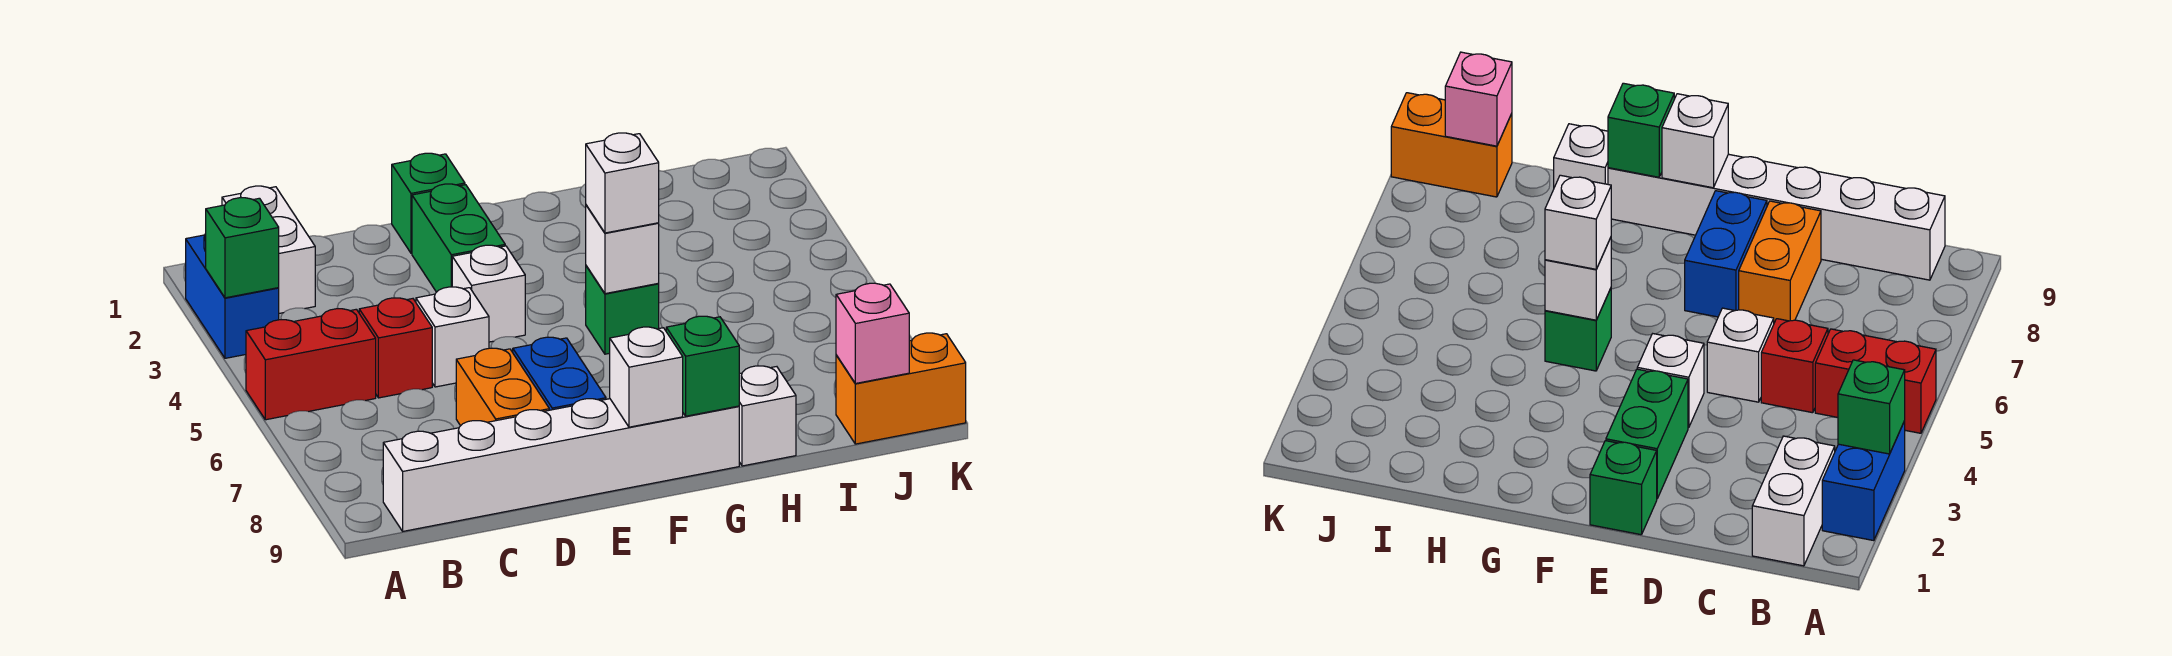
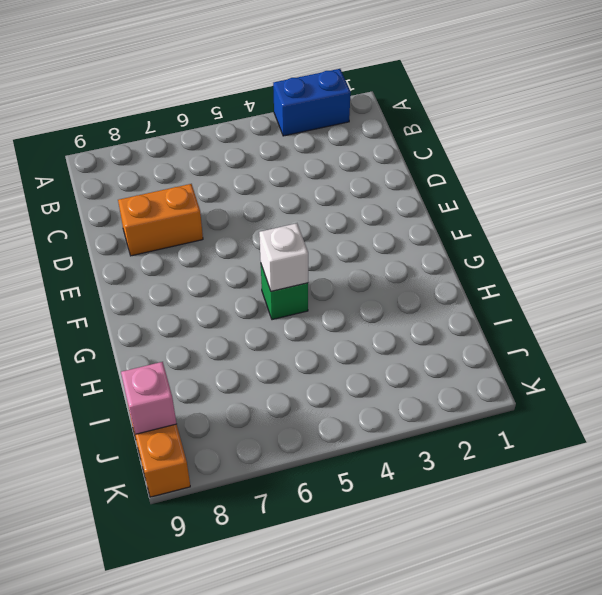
none -> red brick A5:B5 level 1
none -> white brick B1:B2 level 1
none -> white brick B9:G9 level 1

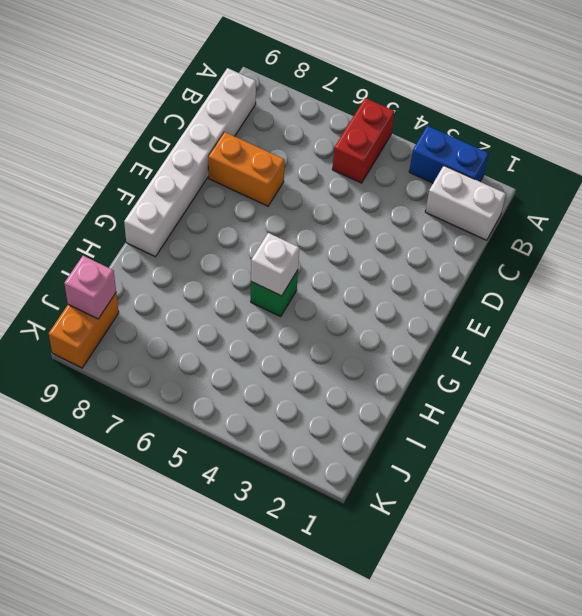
none -> red brick C5 level 1
none -> white brick D5 level 1
none -> green brick E1 level 1

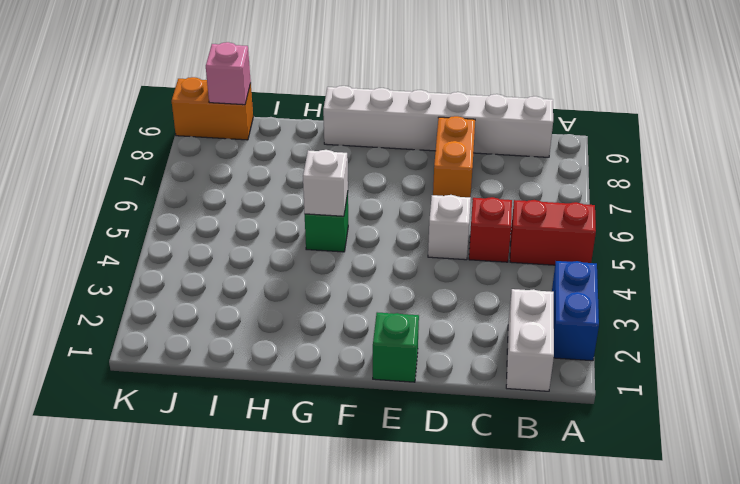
none -> green brick E2:E3 level 1
none -> white brick E4 level 1
none -> blue brick E7:E8 level 1

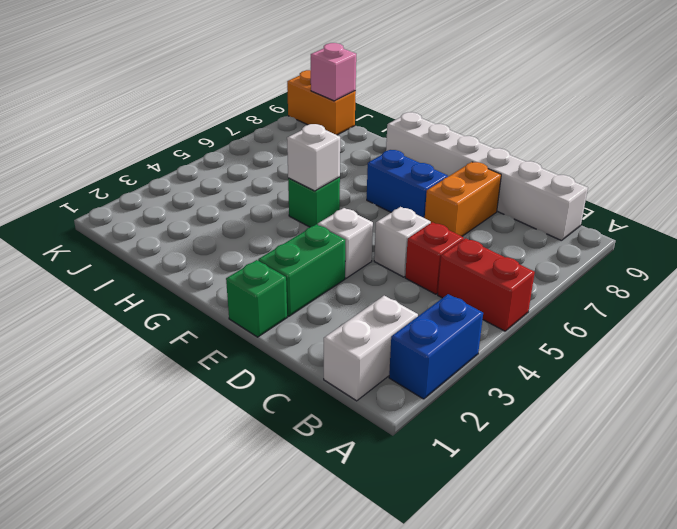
blue brick E7:F7 level 1 -> blue brick E7:E8 level 1
none -> white brick H9 level 1
none -> green brick A3 level 2
none -> white brick F9 level 2

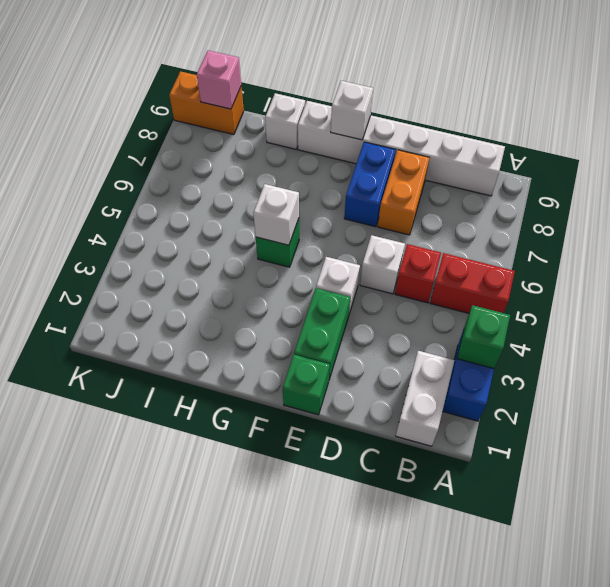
none -> green brick G9 level 2
none -> white brick G5 level 3

